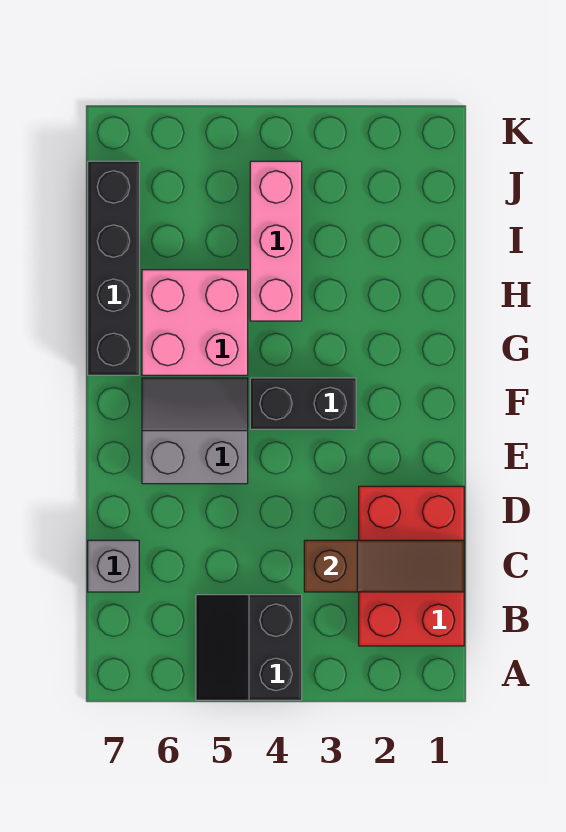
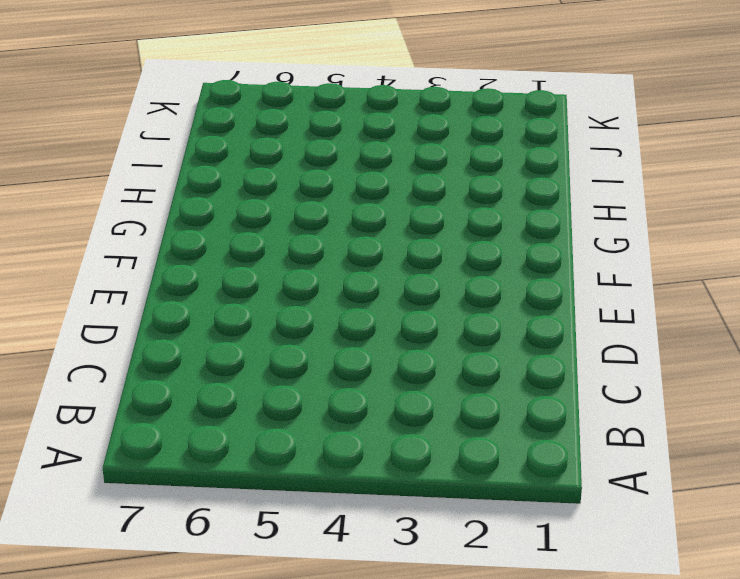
none -> black slope A4:B5 level 1 top 4
none -> red brick B1:D2 level 1

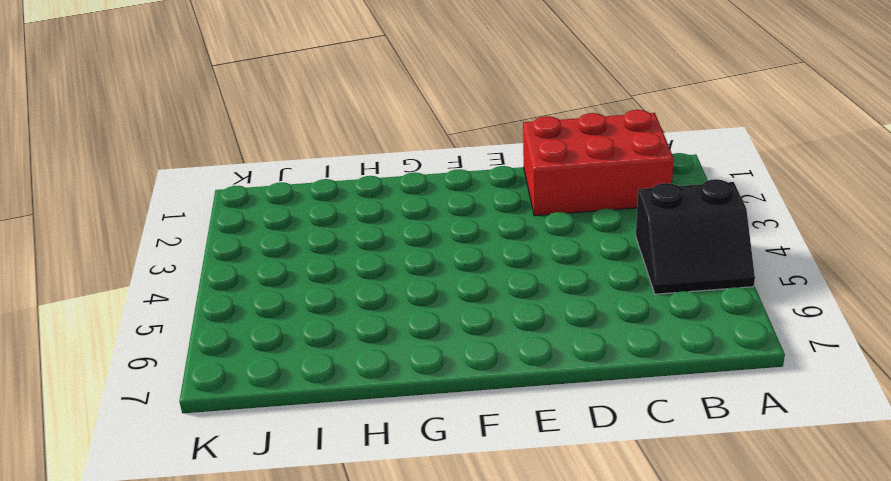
none -> grey brick C7 level 1
none -> grey slope E5:F6 level 1 top E

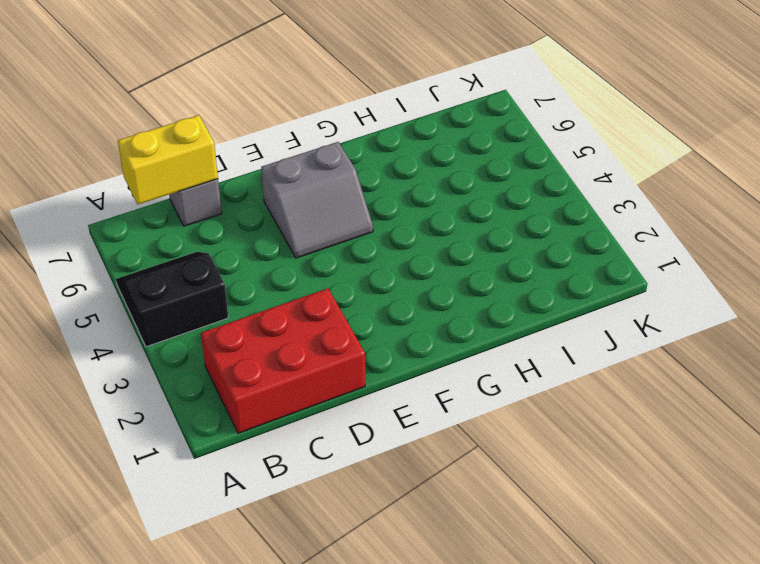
yellow brick B7:C7 level 2 -> none
grey slope E5:F6 level 1 top 6 -> grey slope E5:F6 level 1 top E
none -> black brick F3:F4 level 1
none -> pink brick G5:H6 level 1

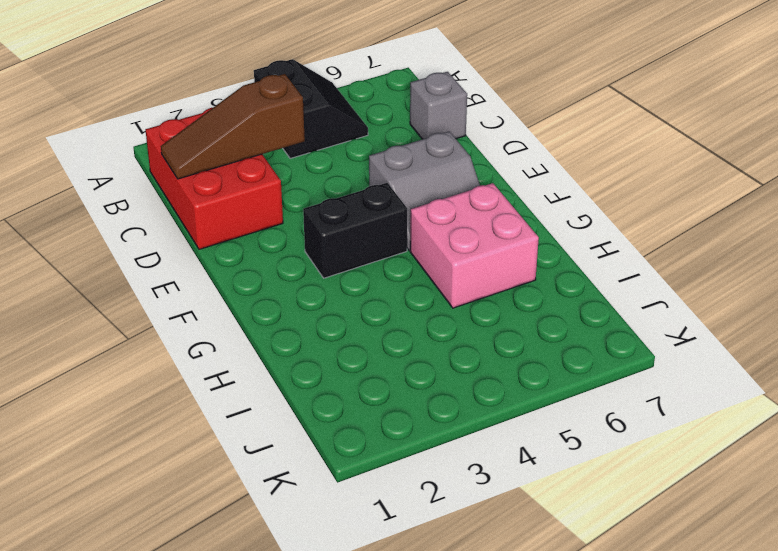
none -> black brick G7:J7 level 1
none -> pink brick H4:J4 level 1

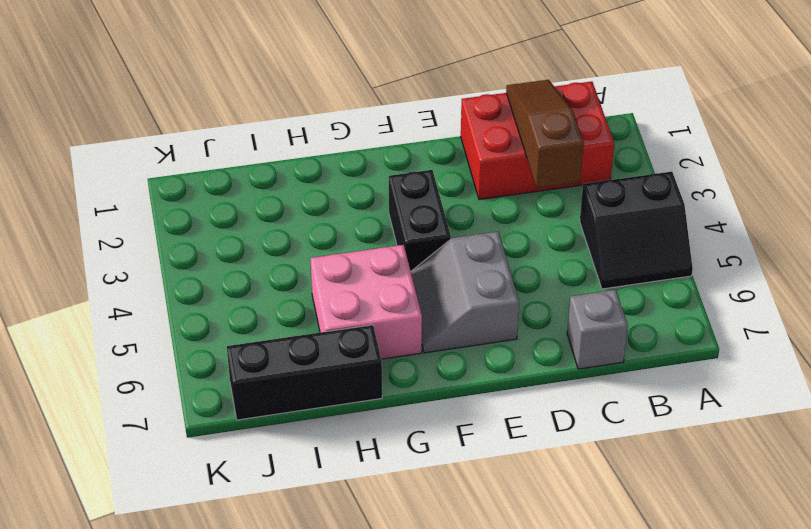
black brick H7:J7 level 1 -> black brick G7:J7 level 1
none -> pink brick H4:J4 level 1

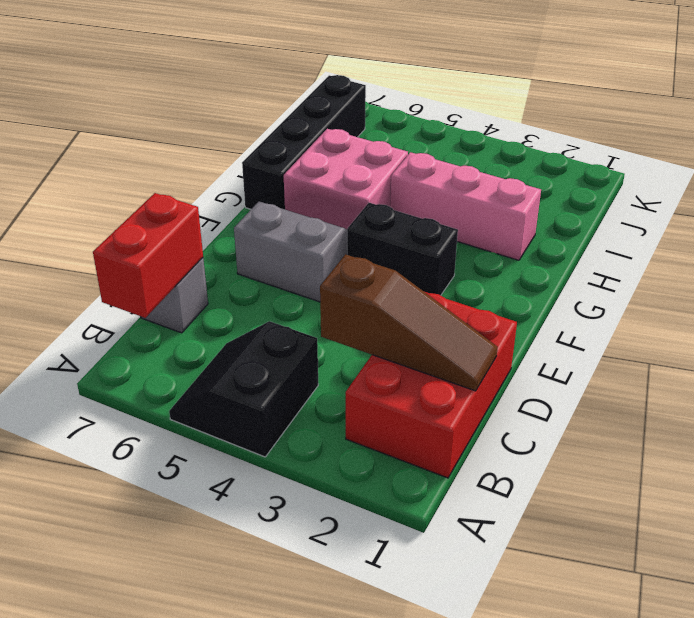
red brick B7:C7 level 2 -> none
pink brick H2:H4 level 1 -> pink brick H4:J4 level 1

